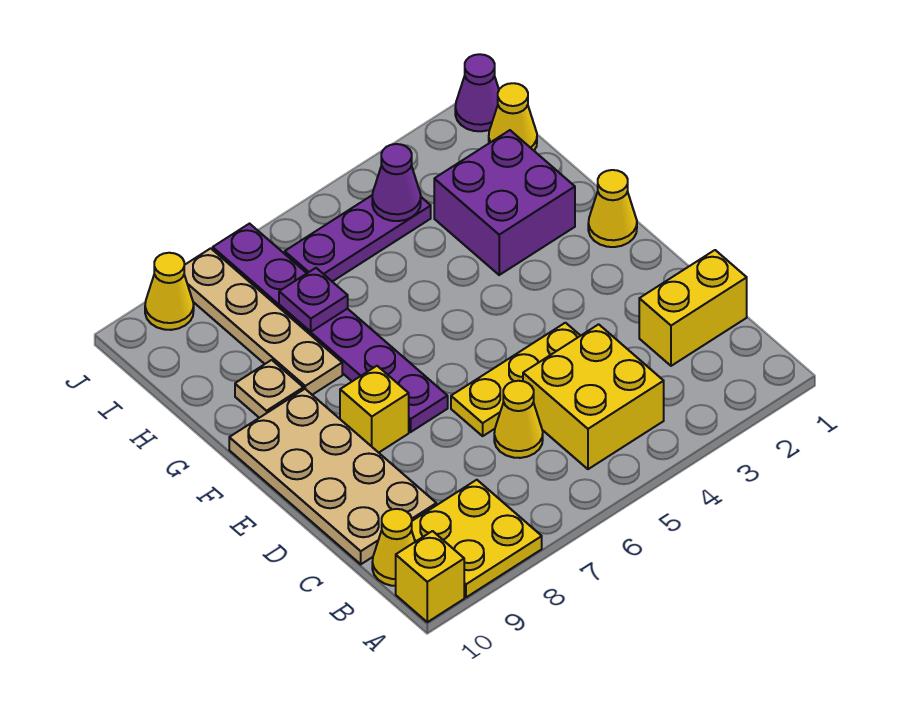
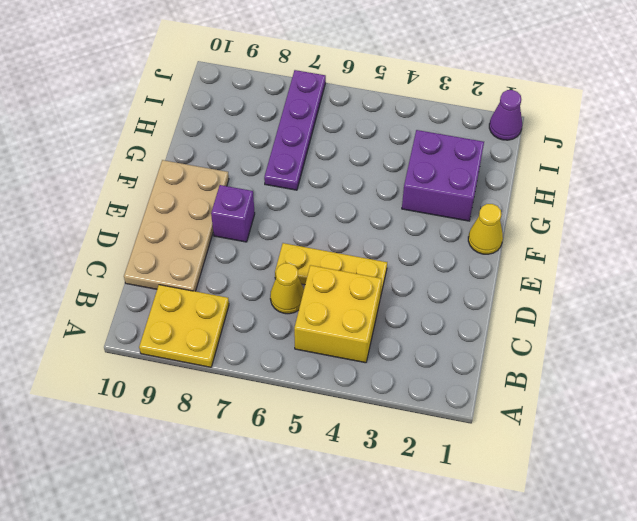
purple brick E8 level 1 -> yellow brick E8 level 1
purple plate G7:J7 level 1 -> purple plate E7:J7 level 1
none -> yellow brick A10 level 1
none -> yellow cone B10 level 1
none -> yellow brick C1:C2 level 1

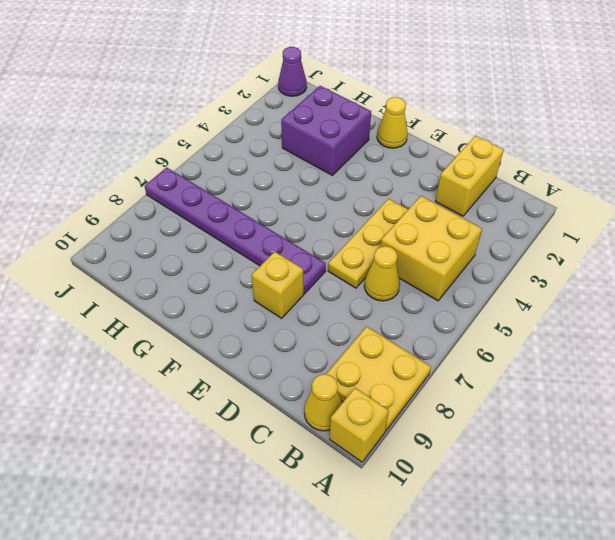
none -> tan plate C9:F10 level 1
none -> tan plate G8:J8 level 1
none -> tan plate G9 level 1

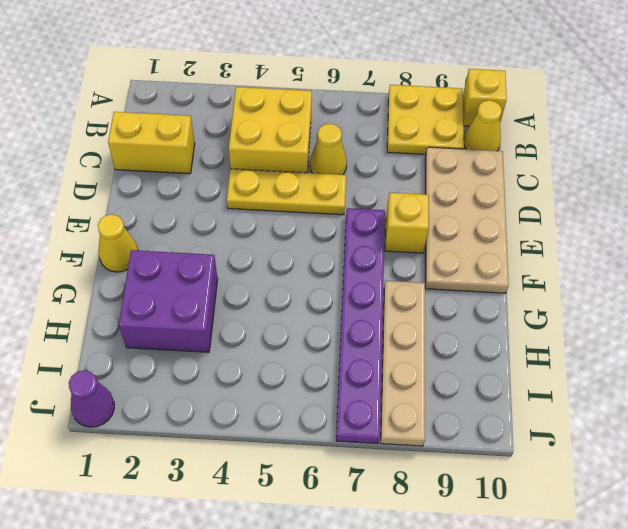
none -> tan plate G9 level 1
none -> yellow cone I1 level 1
none -> purple plate I4:I6 level 1

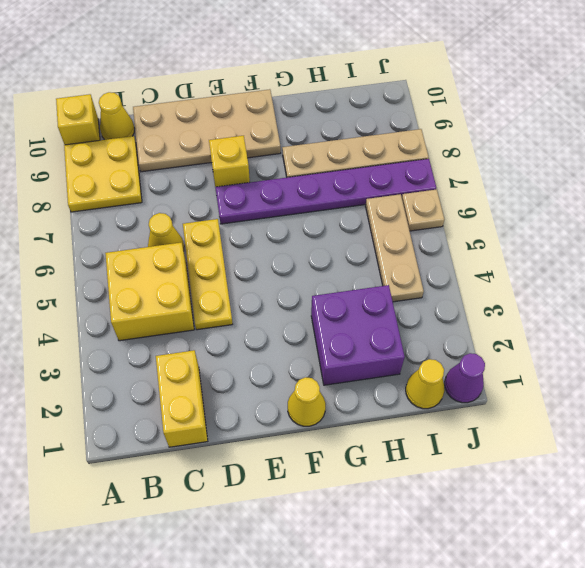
tan plate I4:I6 level 1 -> purple plate I4:I6 level 1
tan plate J6 level 1 -> tan plate G9 level 1
none -> yellow cone J9 level 1
none -> purple plate H7 level 2
none -> purple cone I4 level 2

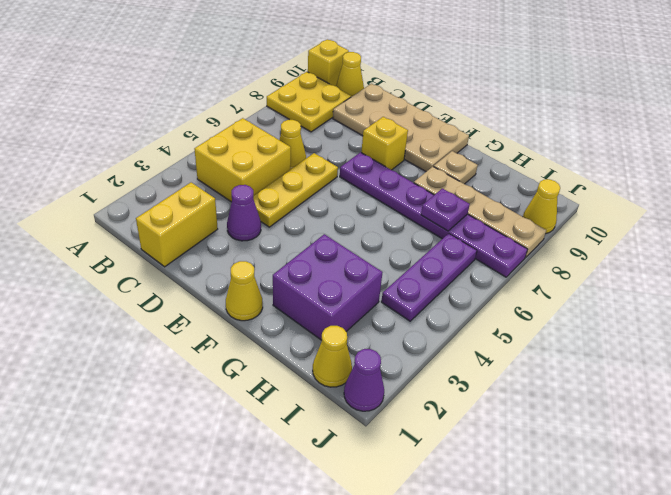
purple cone D3 level 1 -> purple cone I4 level 2

